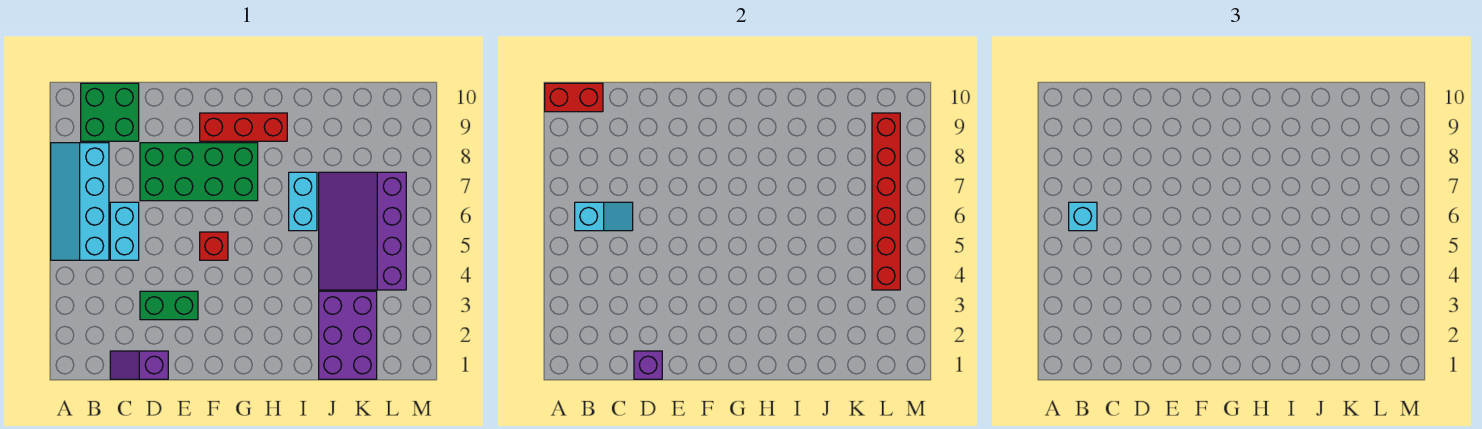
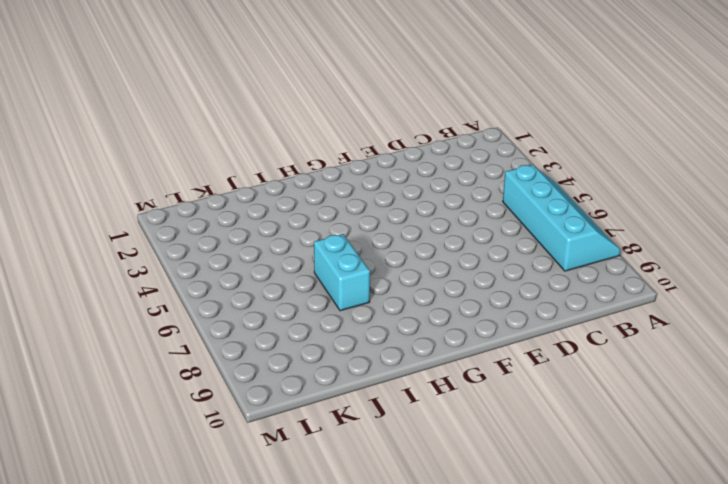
none -> green brick B9:C10 level 1
none -> purple slope C1:D1 level 1 top D
none -> cyan brick C5:C6 level 1

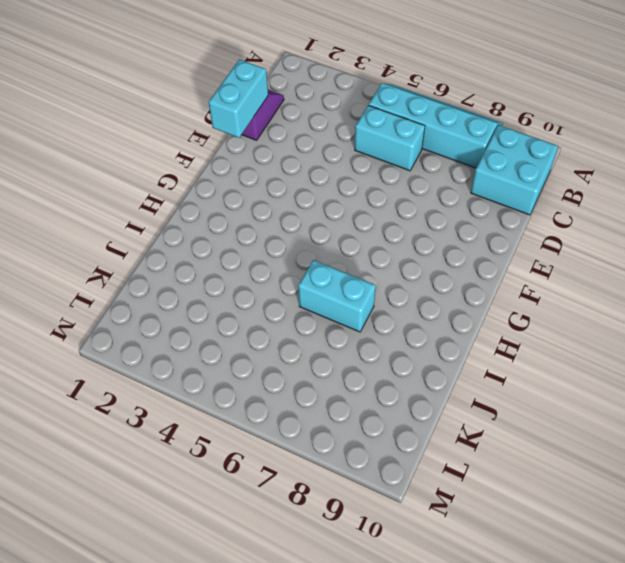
cyan brick B9:C10 level 1 -> green brick B9:C10 level 1
cyan brick D1:E1 level 2 -> purple brick D1 level 2
none -> green brick D3:E3 level 1
none -> green brick D7:G8 level 1
none -> red brick F5 level 1

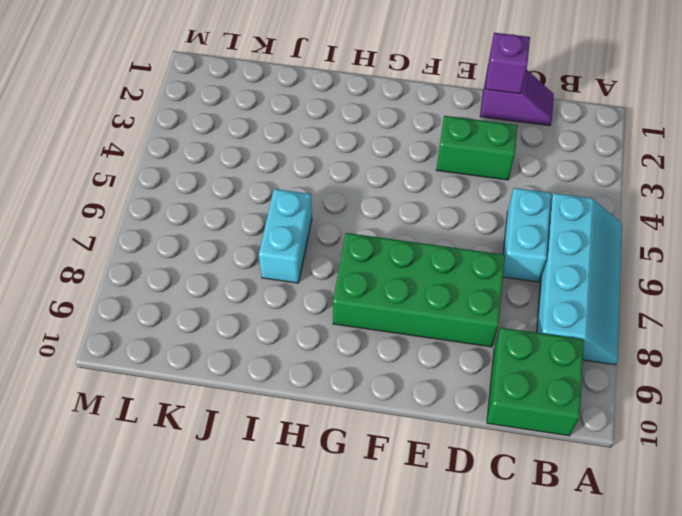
none -> red brick F5 level 1
none -> red brick F9:H9 level 1
none -> purple brick J1:K3 level 1

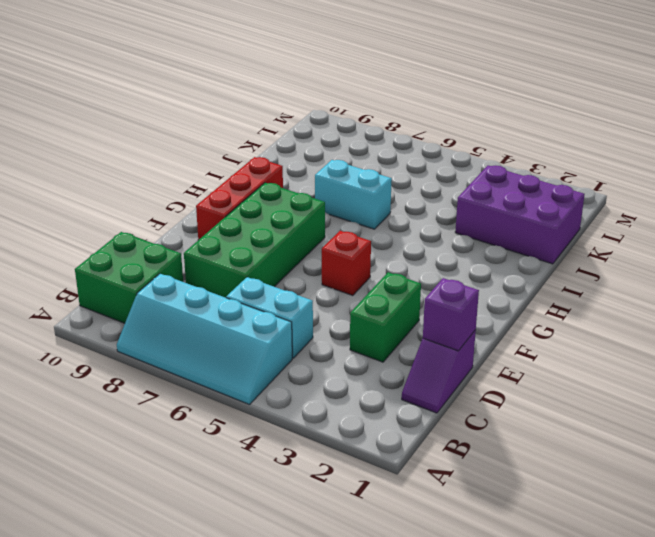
none -> purple slope J4:L7 level 1 top L
none -> red brick A10:B10 level 2
none -> cyan slope B6:C6 level 2 top B

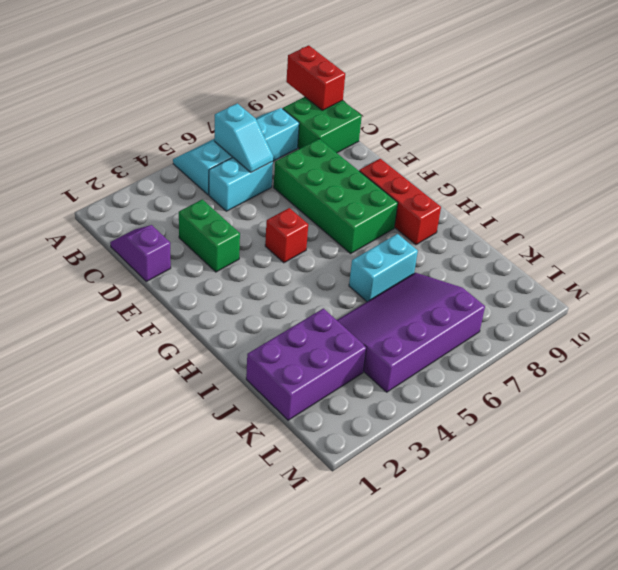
none -> purple brick D1 level 2
none -> red brick L4:L9 level 2
none -> cyan brick B6 level 3

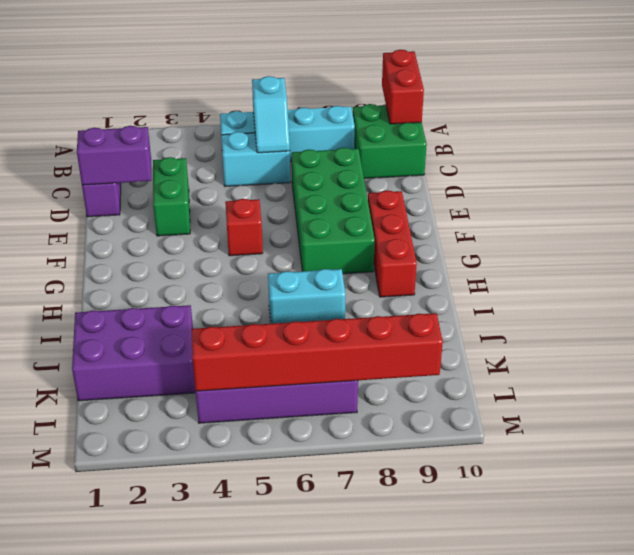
purple brick D1:D2 level 2 -> purple brick D1 level 2
none -> cyan brick B6 level 3

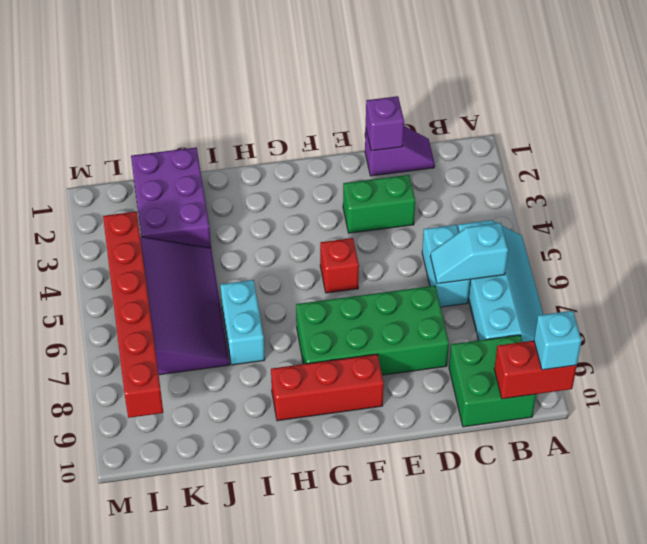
cyan brick A10 level 3 -> cyan brick B6 level 3

